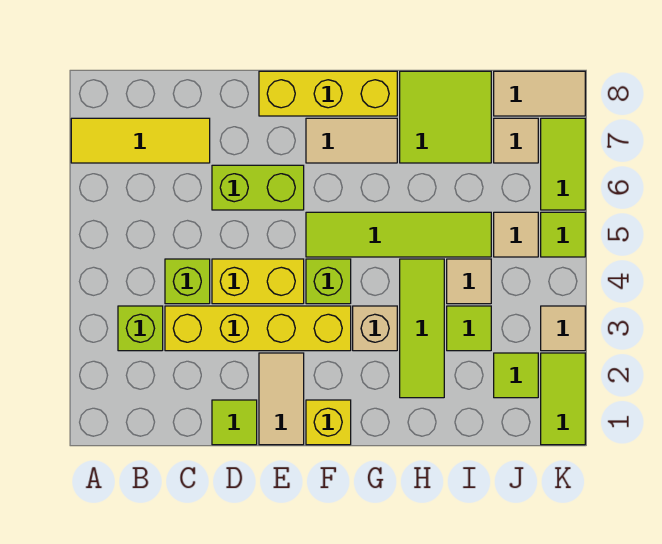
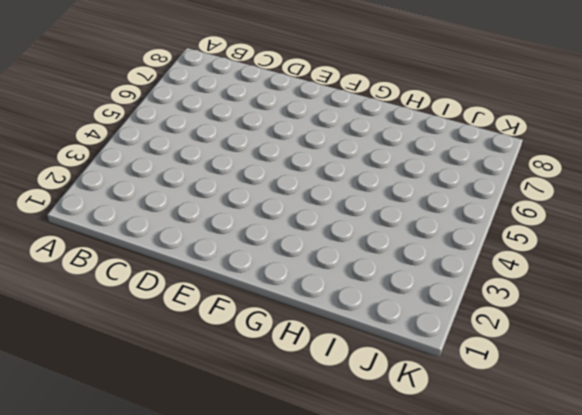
none -> yellow tile A7:C7 level 1
none -> lime brick B3 level 1
none -> yellow brick C3:F3 level 1

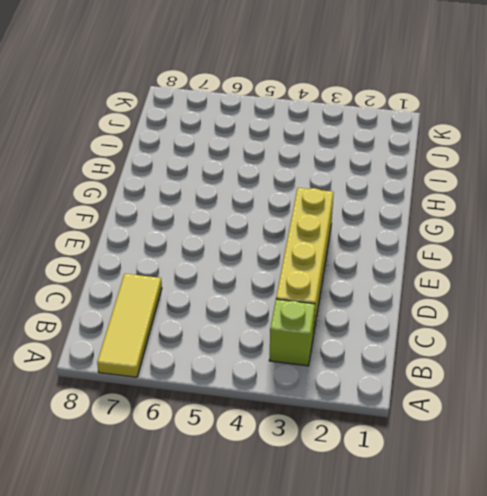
none -> lime brick C4 level 1
none -> lime tile D1 level 1
none -> yellow brick D4:E4 level 1

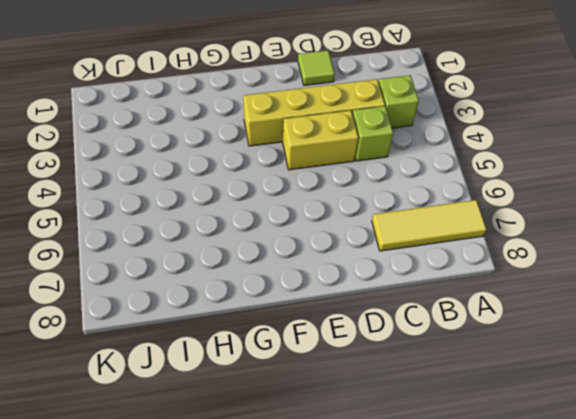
none -> lime brick D6:E6 level 1
none -> tan tile E1:E2 level 1
none -> yellow brick E8:G8 level 1

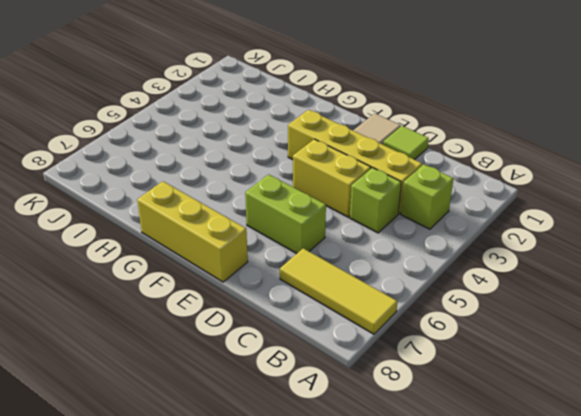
none -> yellow brick F1 level 1
none -> lime brick F4 level 1
none -> lime tile F5:I5 level 1

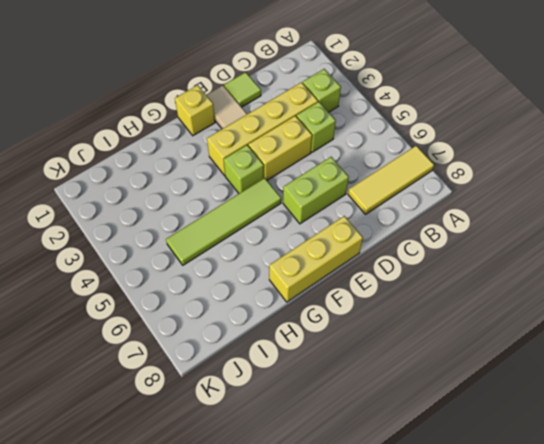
none -> tan tile F7:G7 level 1
none -> tan brick G3 level 1
none -> lime tile H2:H4 level 1

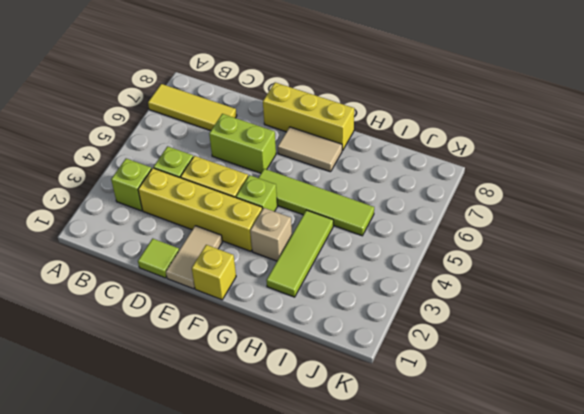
none -> lime tile H7:I8 level 1
none -> lime tile I3 level 1
none -> tan tile I4 level 1

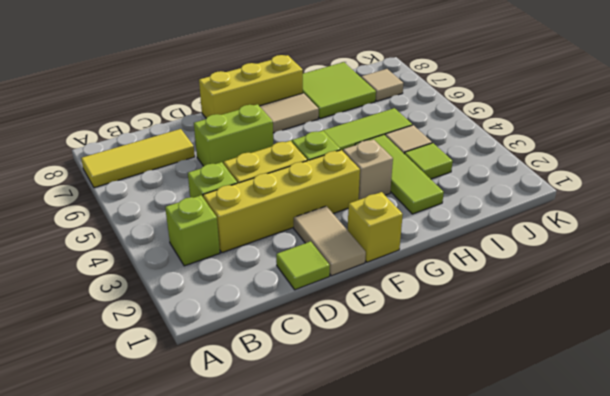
none -> lime tile J2 level 1
none -> tan tile J5 level 1
none -> tan tile J8:K8 level 1

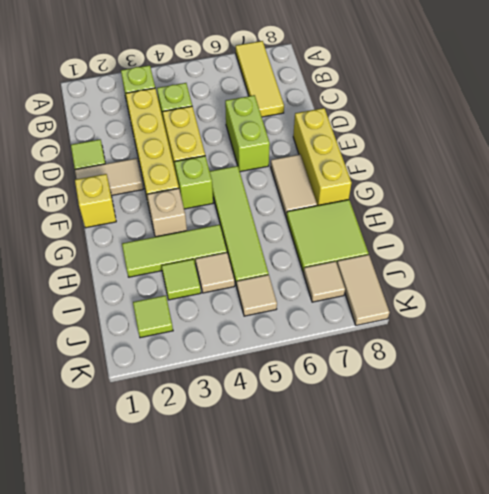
none -> lime tile K1:K2 level 1
none -> tan tile K3 level 1
none -> lime tile K5 level 1

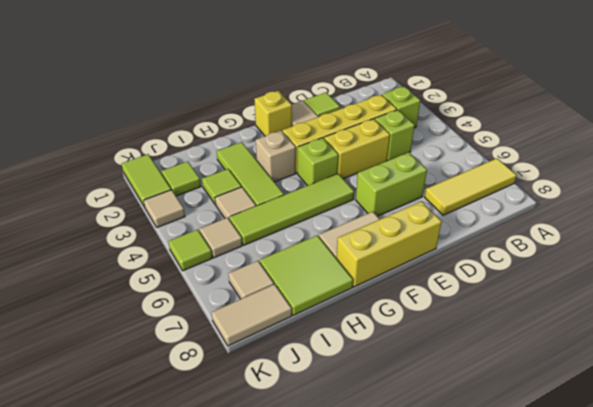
none -> lime tile K6:K7 level 1

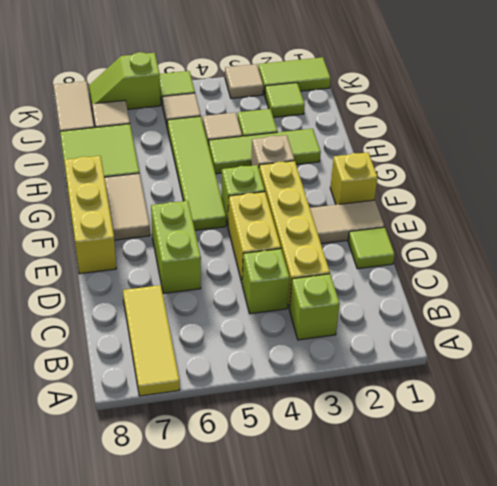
lime slope K6:K7 level 1 top 6 -> lime tile K6:K7 level 1

